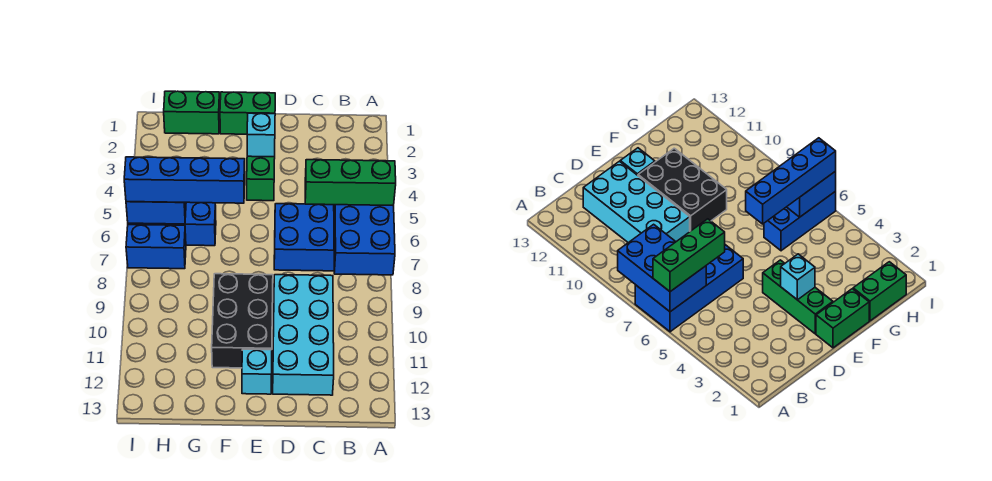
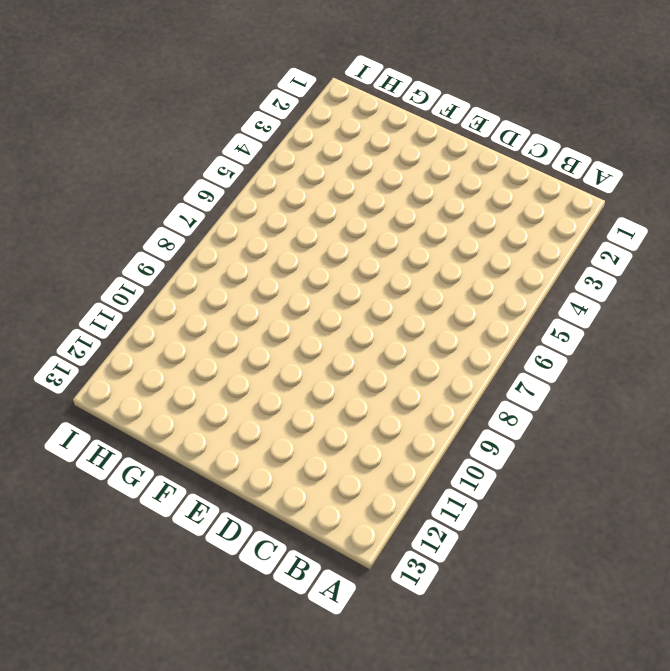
none -> blue brick A6:D7 level 1
none -> cyan brick C9:D12 level 1
none -> green brick E1:F1 level 1

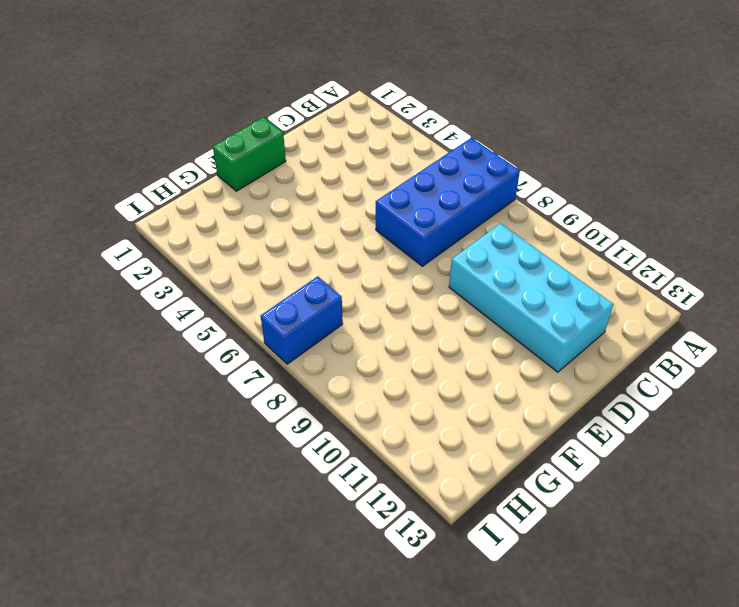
none -> green brick E2:E4 level 1
none -> black brick E9:F11 level 1
none -> cyan brick E12 level 1

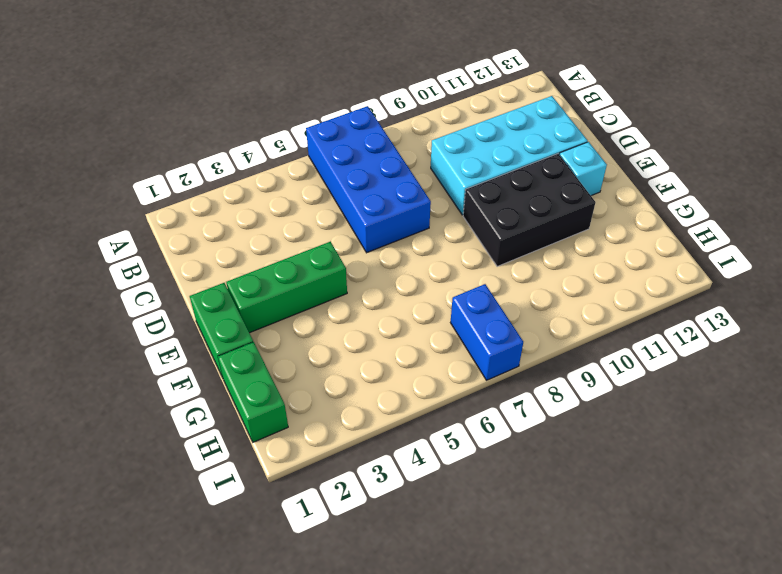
none -> blue brick G6:I6 level 1
none -> blue brick A6:B8 level 2
none -> cyan brick E3 level 2

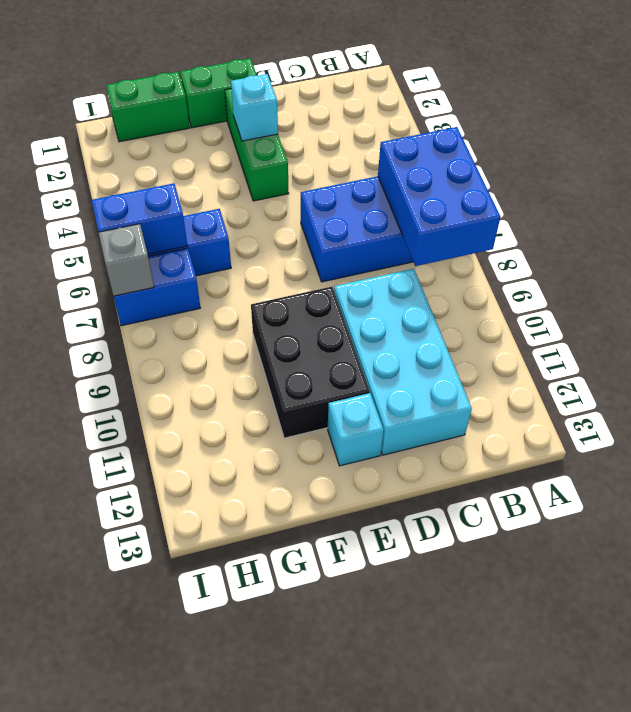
grey brick I7 level 2 -> none
none -> green brick A6:C6 level 3
none -> blue brick F6:I6 level 3

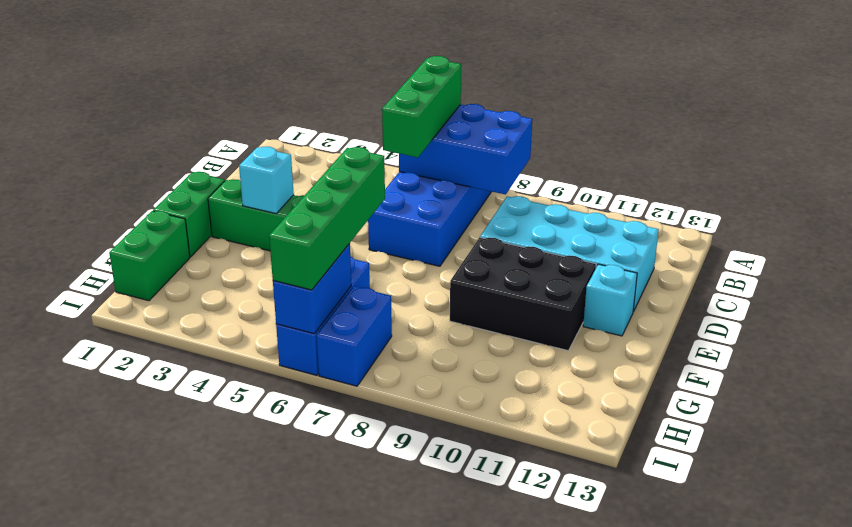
green brick F6:I6 level 3 -> blue brick F6:I6 level 3

